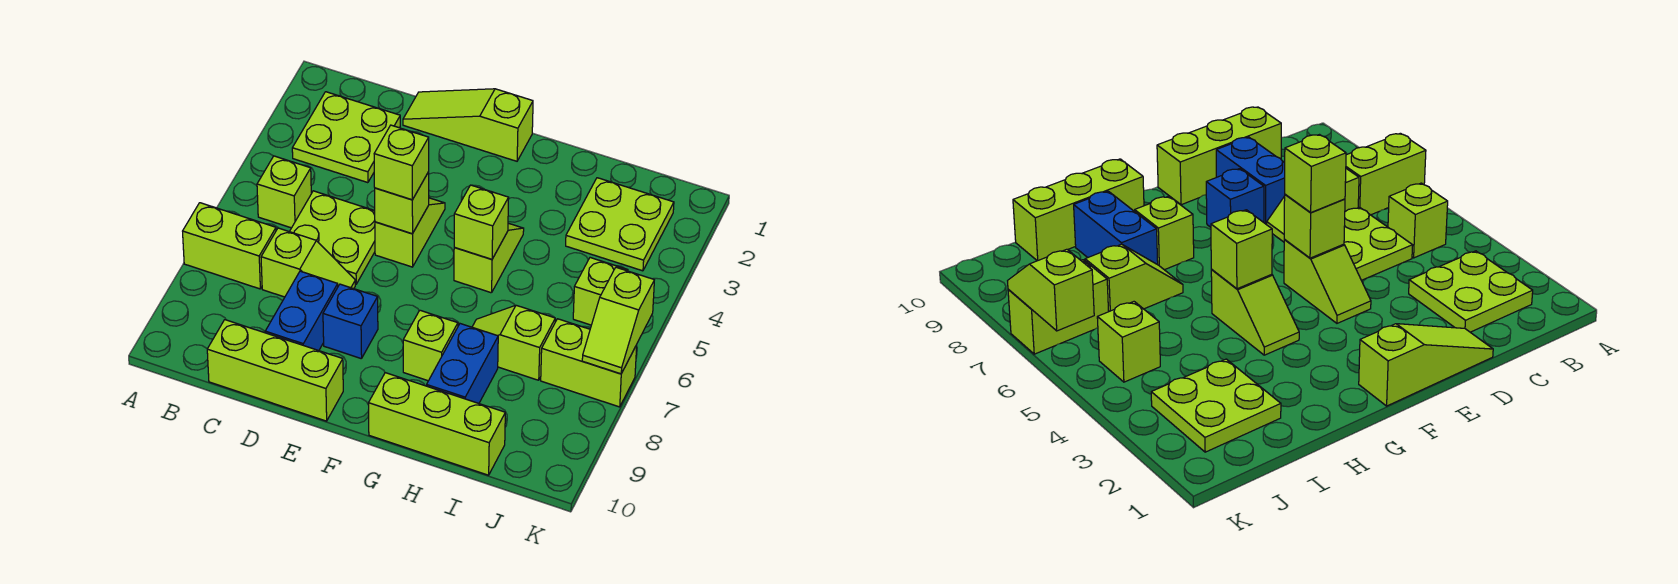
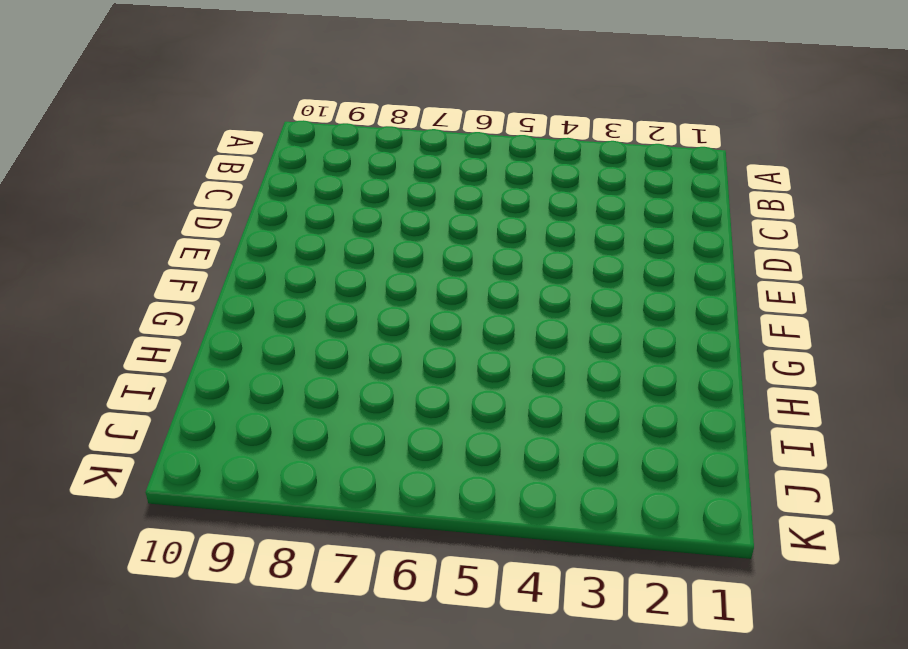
none -> lime brick A7:B7 level 1
none -> lime plate B2:C3 level 1
none -> lime brick B5 level 1

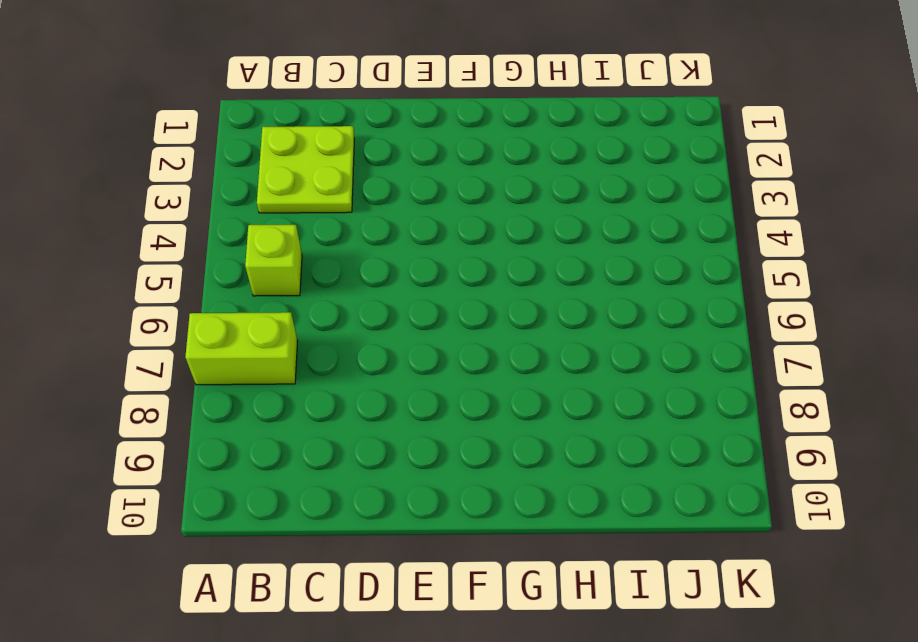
none -> lime plate C5:D6 level 1
none -> lime slope C7:D7 level 1 top C
none -> lime brick C10:E10 level 1

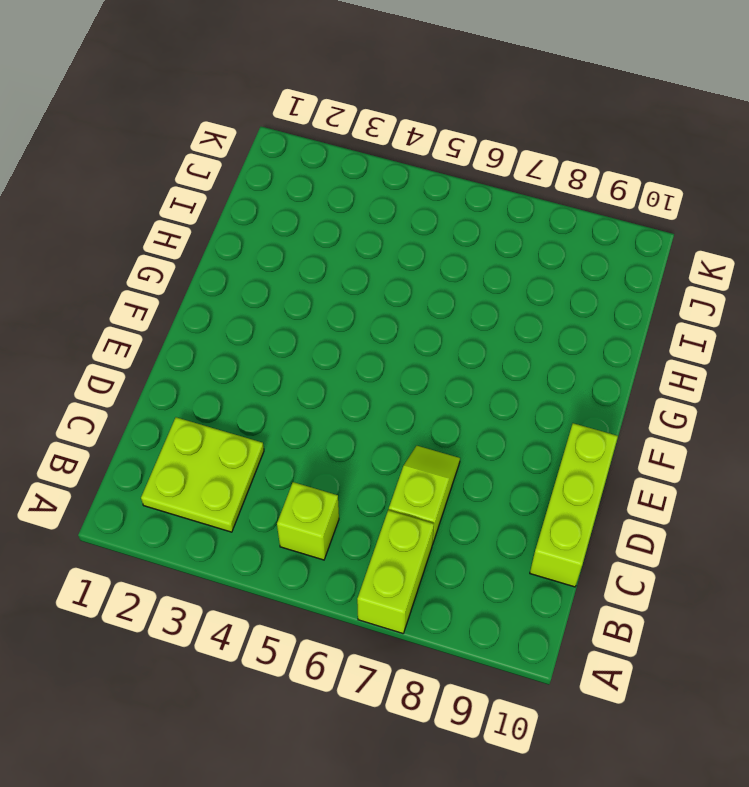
none -> lime plate C5:D6 level 1
none -> lime slope D1:F1 level 1 top F
none -> blue brick D8:D9 level 1

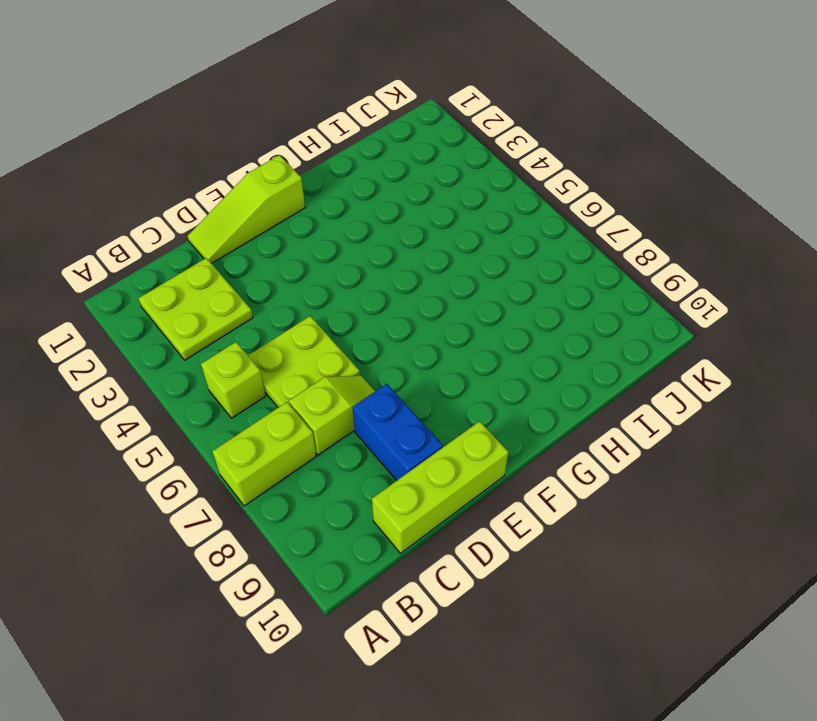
none -> lime slope E4:E5 level 1 top 5
none -> blue brick E8 level 1
none -> lime slope G4:G5 level 1 top 5

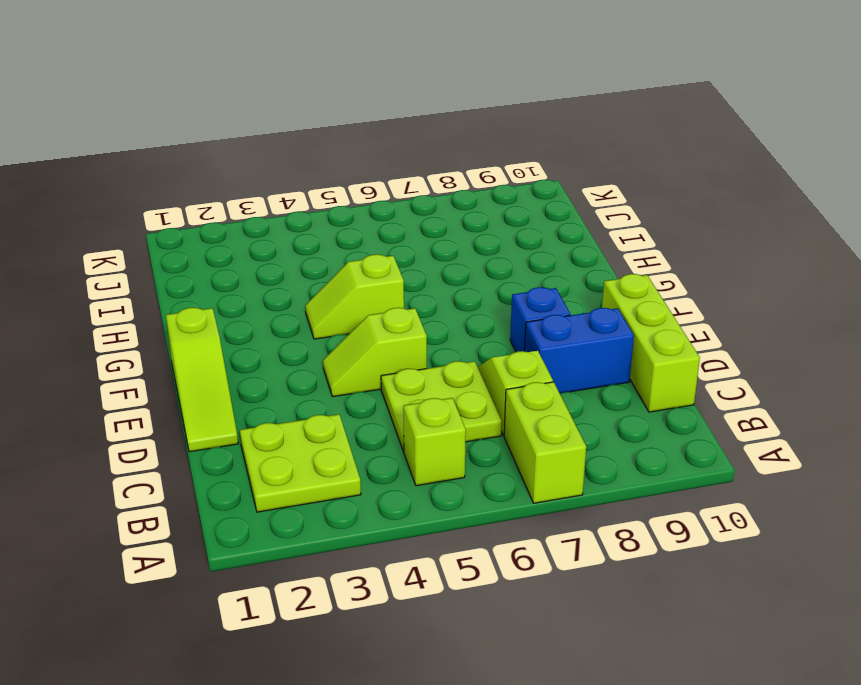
none -> lime brick G8 level 1
none -> lime brick G10:I10 level 1
none -> lime slope H7:I7 level 1 top I

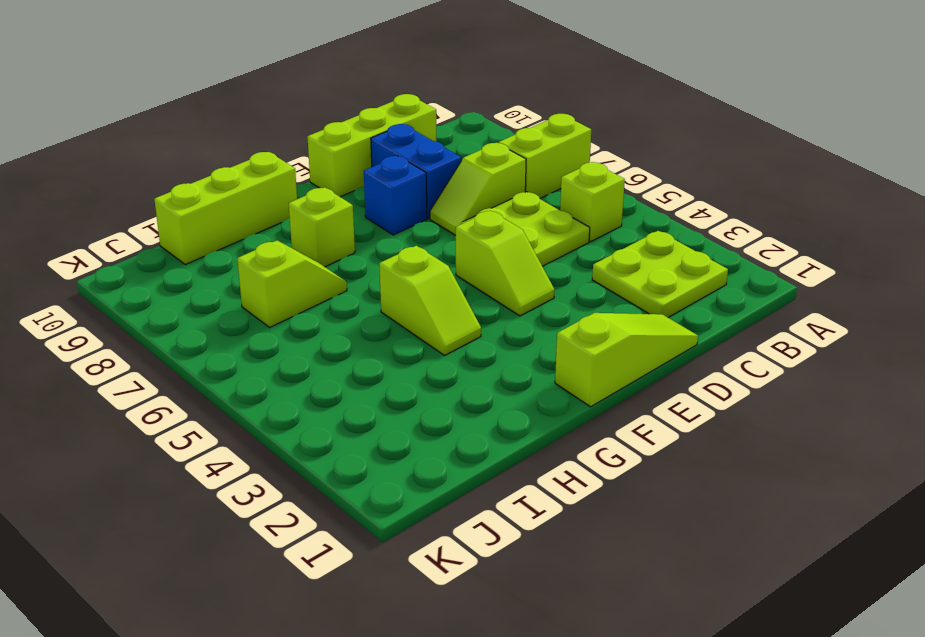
none -> blue brick H8:H9 level 1
none -> lime plate I2:J3 level 1
none -> lime brick J5 level 1

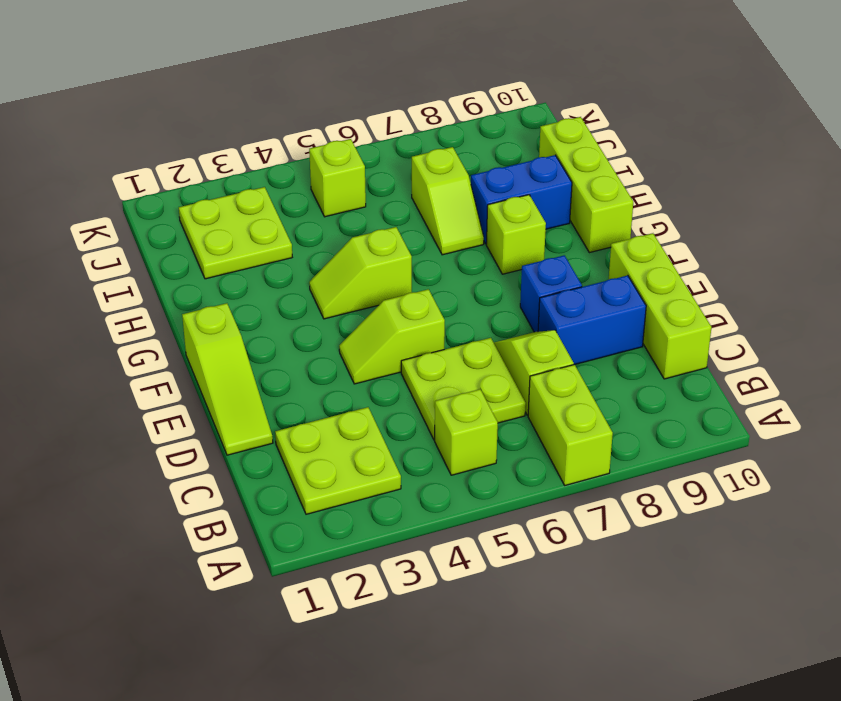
none -> lime brick J7:K7 level 1
none -> lime brick E5 level 2
none -> lime brick G5 level 2

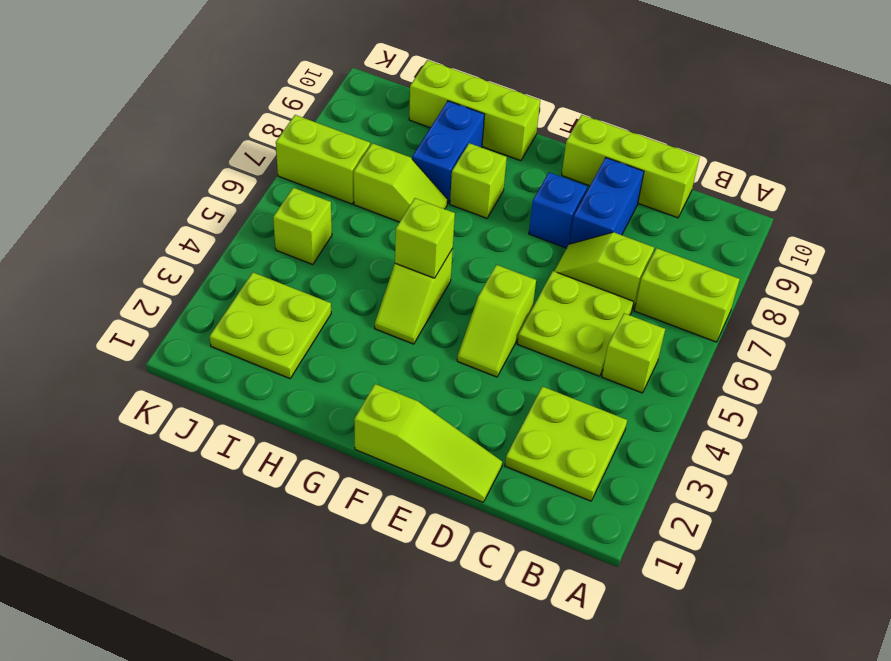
none -> lime brick E5 level 2
none -> lime slope K6:K7 level 2 top 6
none -> lime brick E5 level 3

